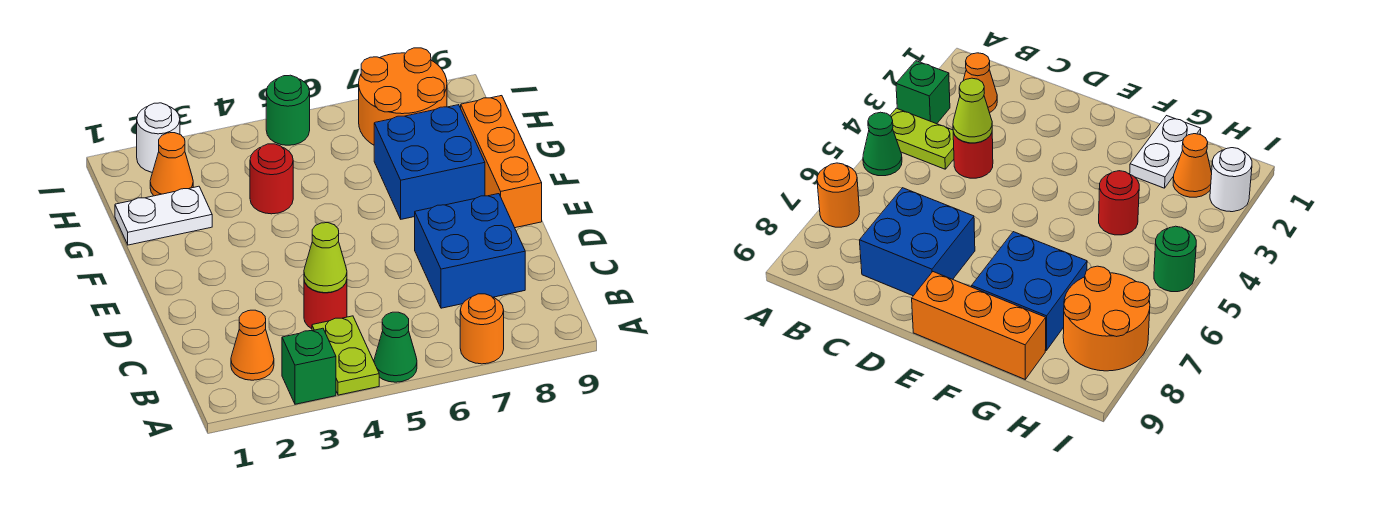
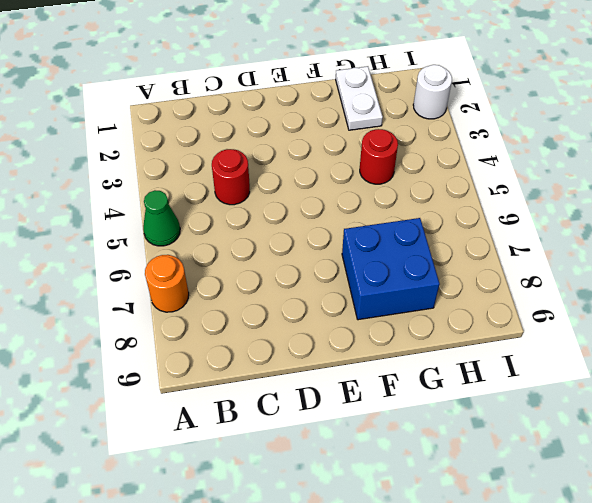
none -> green brick A3 level 1
none -> lime plate A4:B4 level 1
none -> orange cone B2 level 1

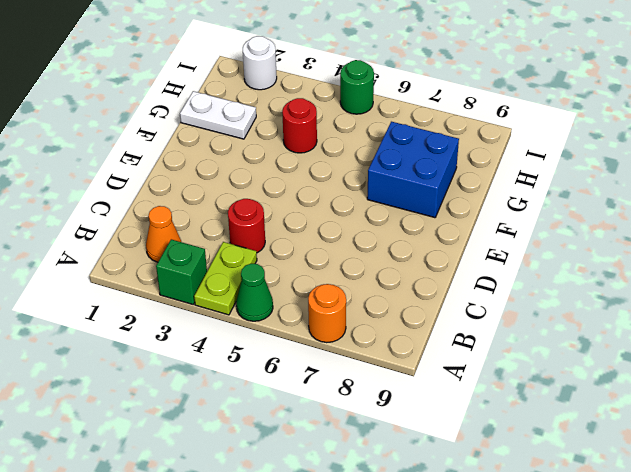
none -> blue brick C7:D8 level 1
none -> orange brick E9:G9 level 1
none -> orange cone H2 level 1

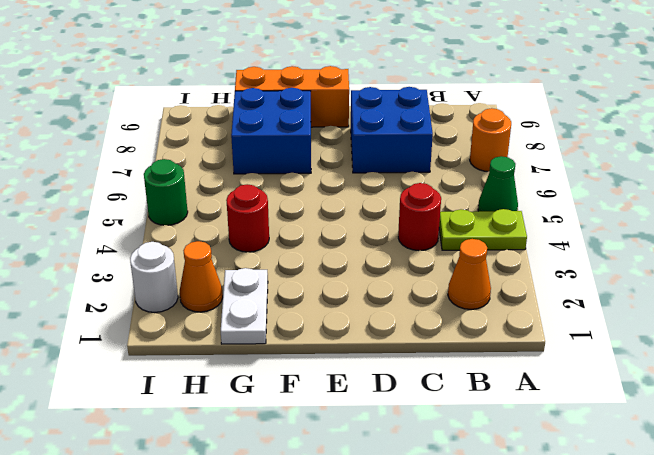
none -> green brick A3 level 1
none -> orange round brick H7:I8 level 1
none -> lime cone C4 level 2

